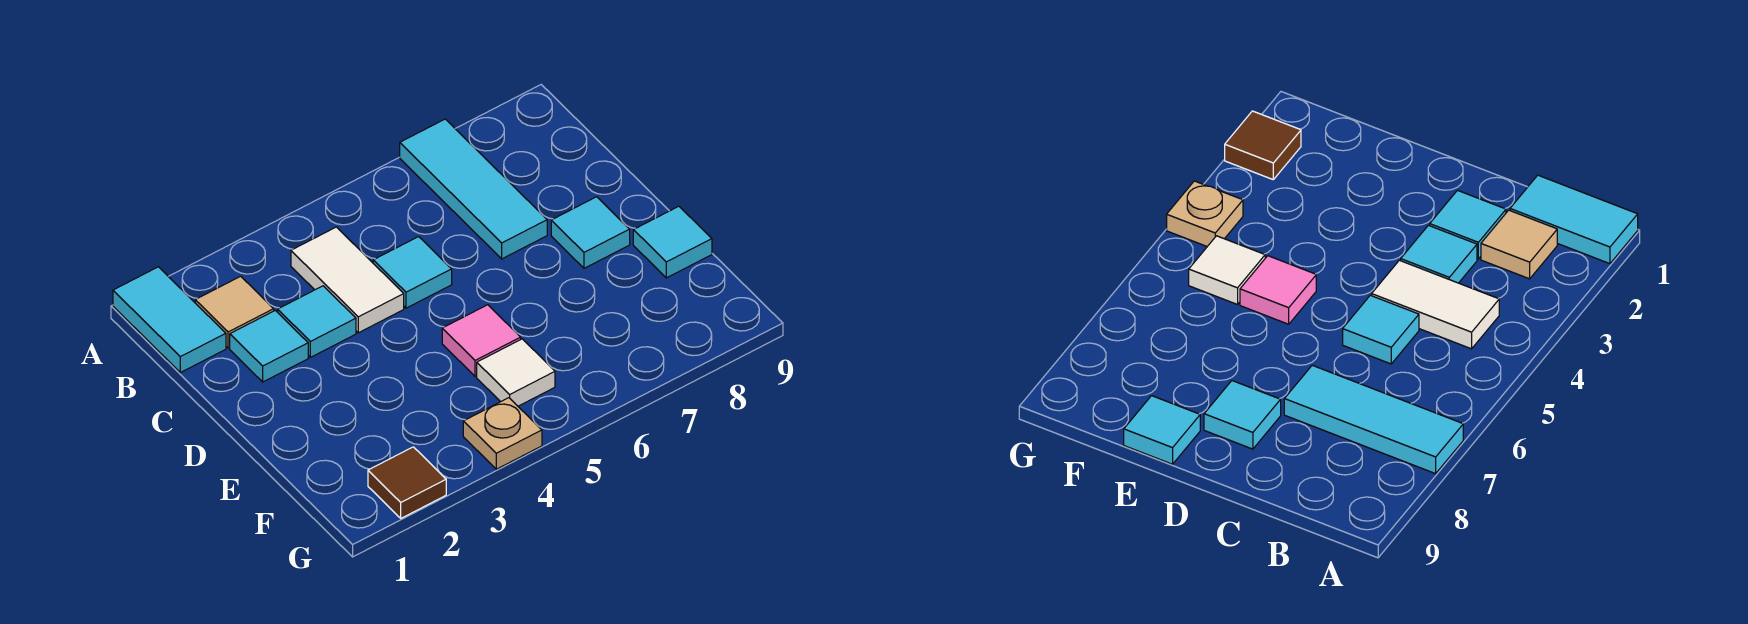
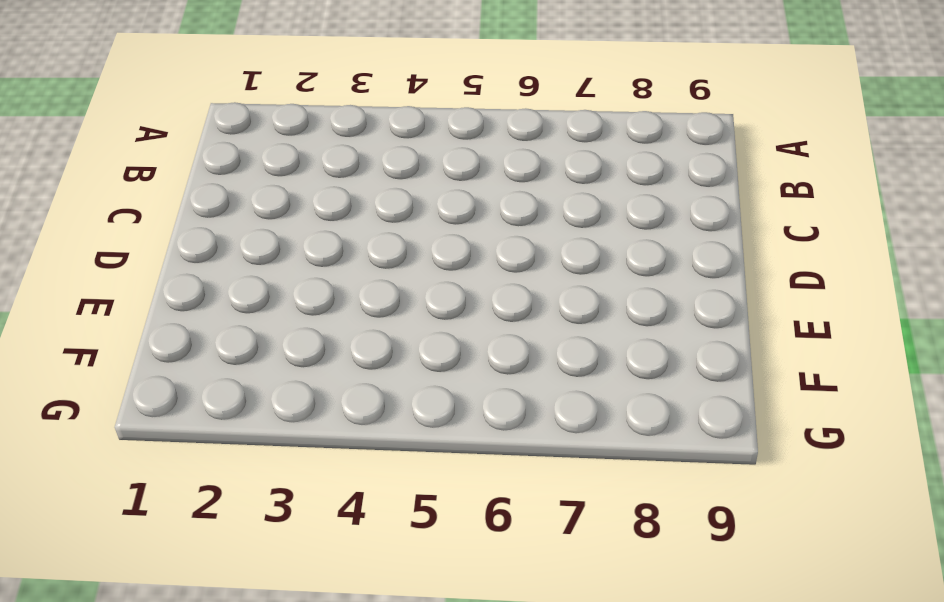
none -> cyan tile A1:B1 level 1
none -> cyan tile A7:C7 level 1
none -> tan tile B2 level 1

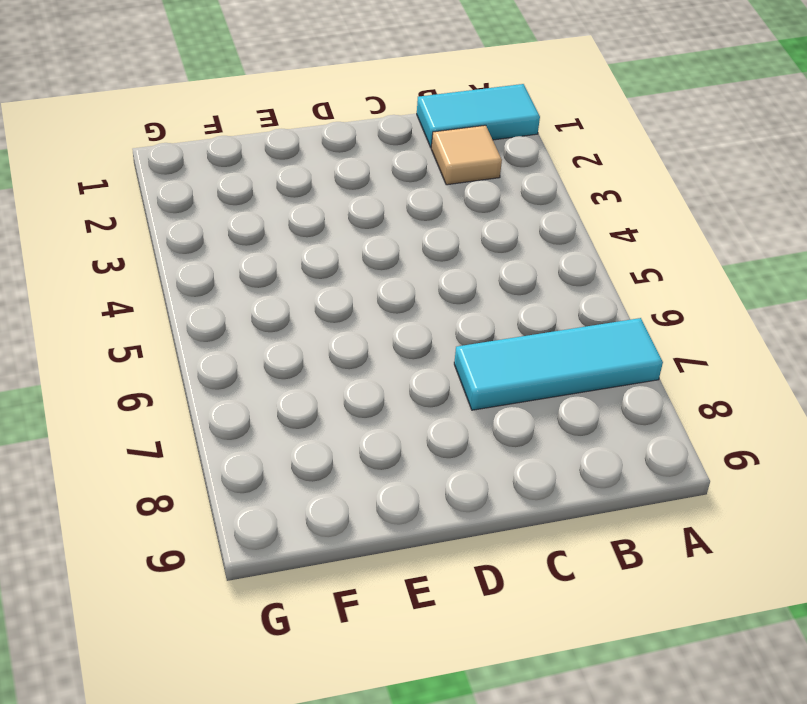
none -> white tile B4:C4 level 1
none -> cyan tile C2 level 1
none -> cyan tile C3 level 1

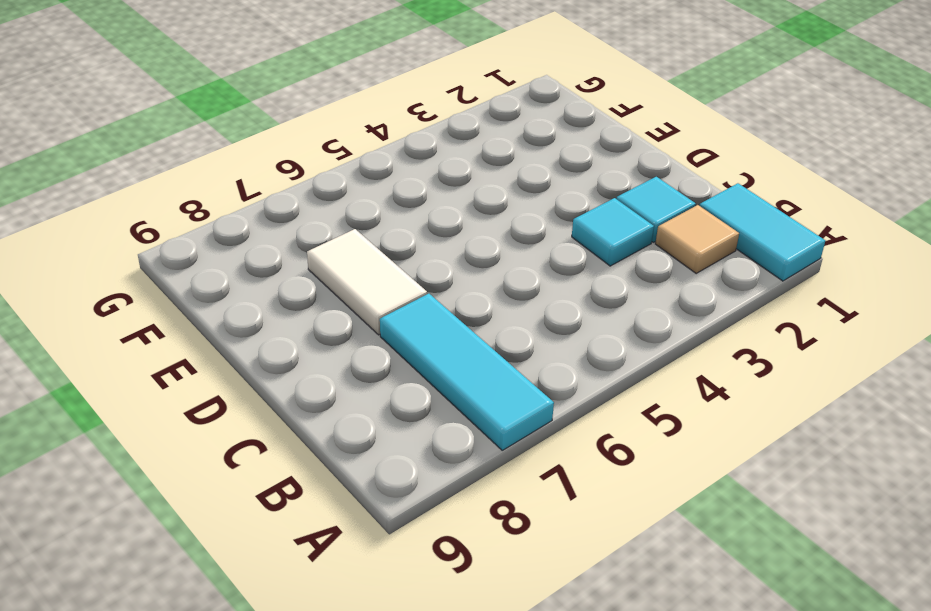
white tile D7:E7 level 1 -> white tile B4:C4 level 1
none -> cyan tile C5 level 1
none -> cyan tile D8 level 1
none -> pink tile E5 level 1

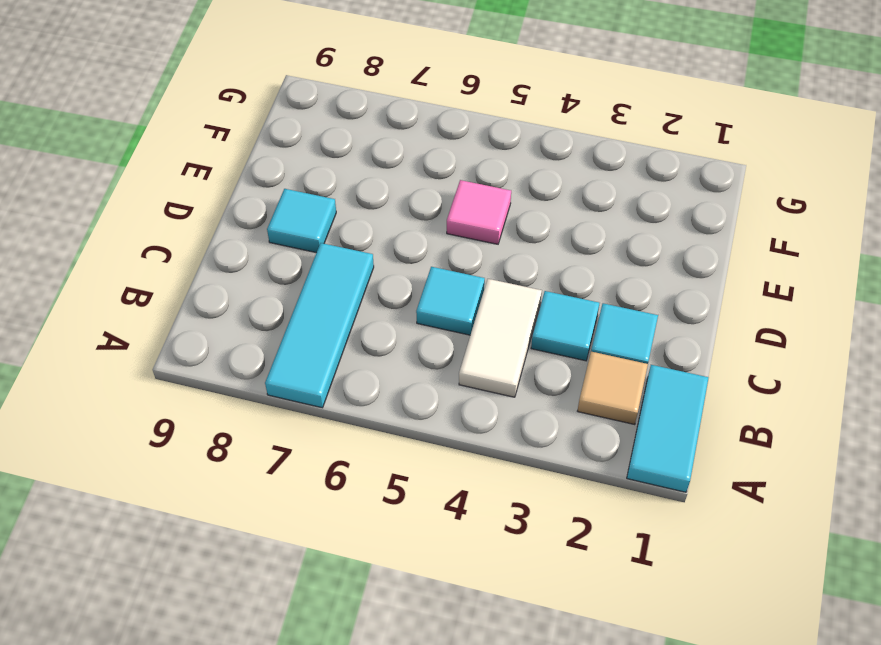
none -> cyan tile E9 level 1
none -> white tile F5 level 1
none -> brown tile G2 level 1

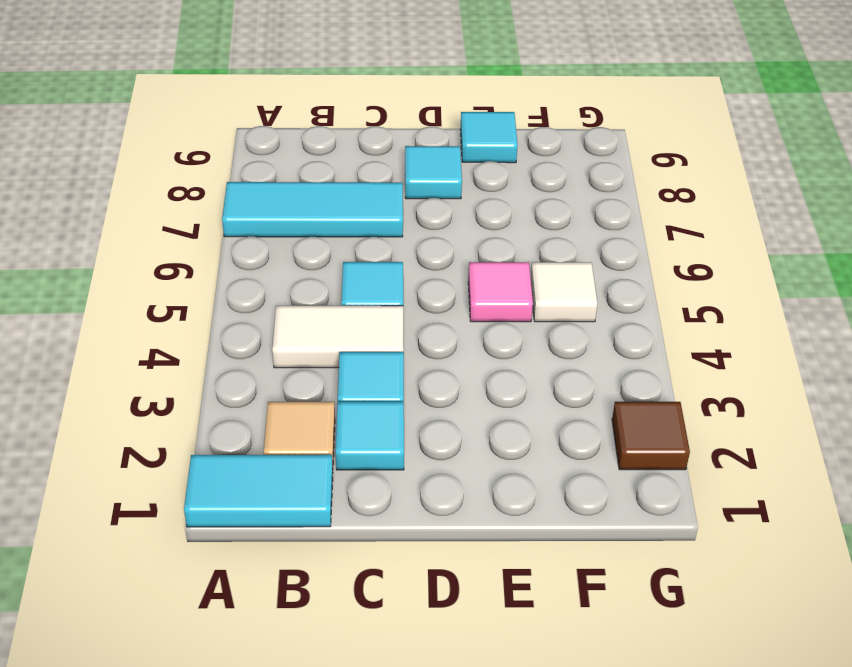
none -> tan plate G4 level 1

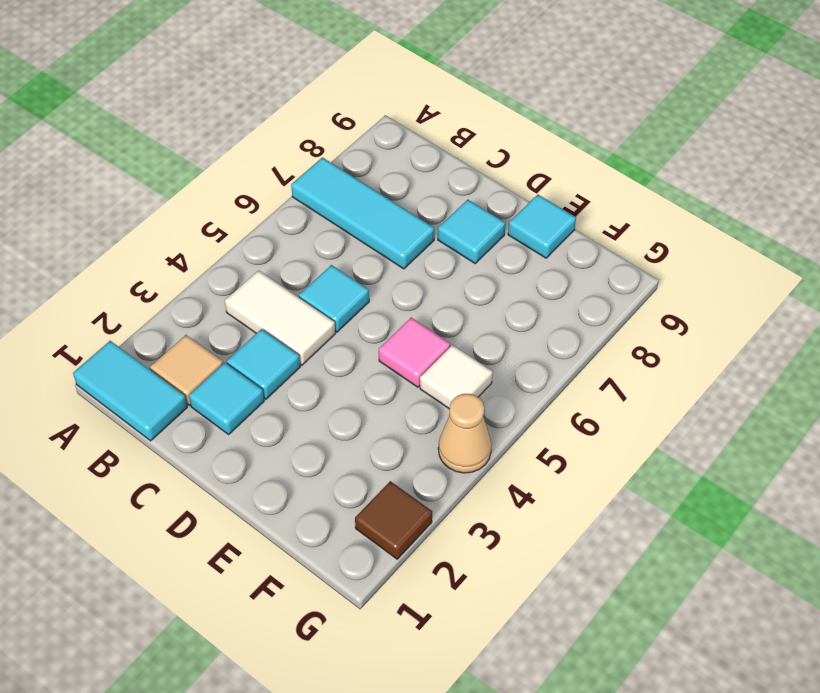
tan cone G4 level 1 -> tan plate G4 level 1

